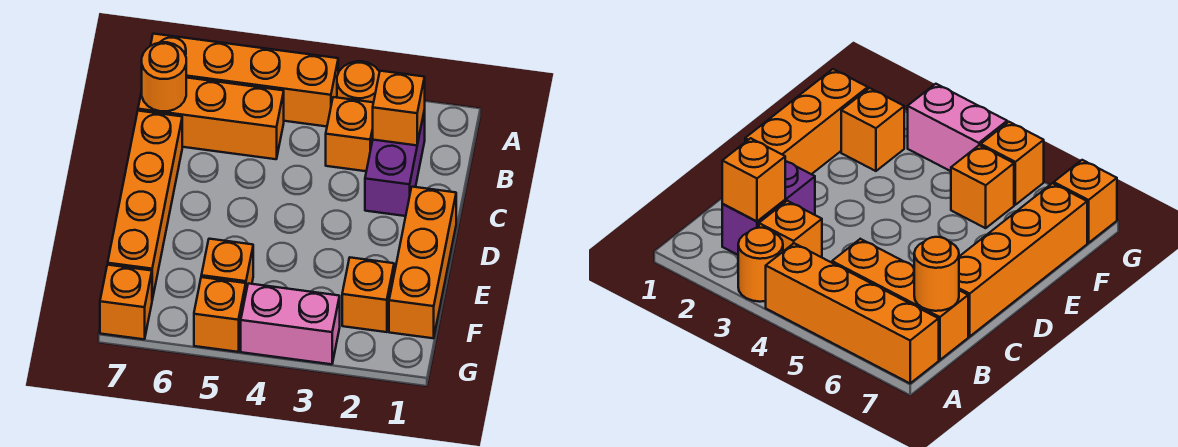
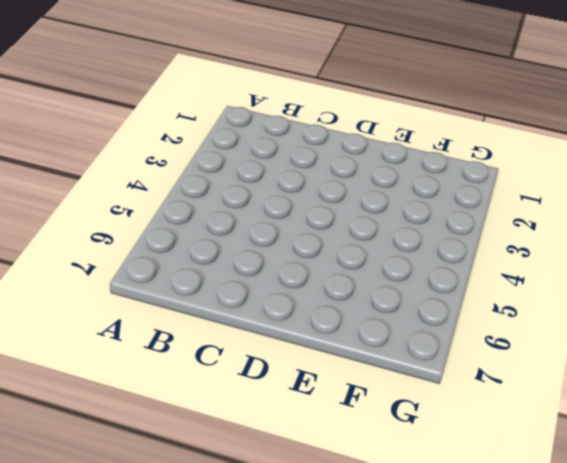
none -> orange round brick A3 level 1
none -> orange brick A4:A7 level 1
none -> purple brick B2:C2 level 1

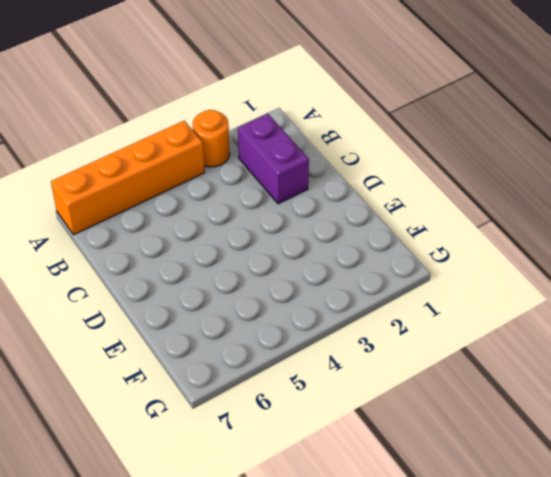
none -> orange brick B3 level 1
none -> orange brick B5:B7 level 1
none -> orange brick C7:F7 level 1

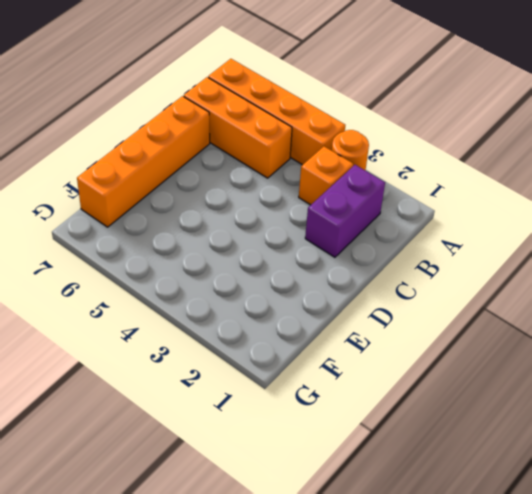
none -> orange brick D1:F1 level 1
none -> orange brick F2 level 1
none -> orange brick F5 level 1

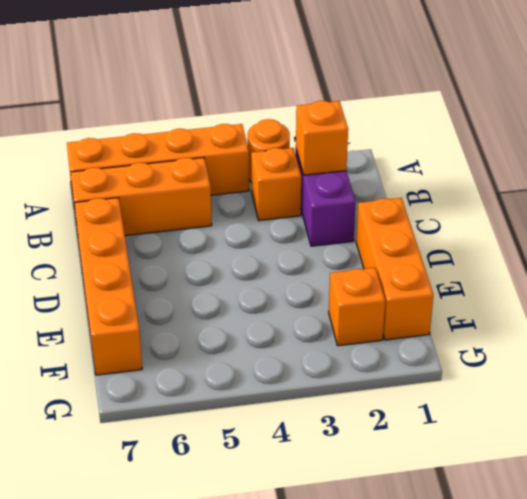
none -> orange brick F5 level 1
none -> pink brick G3:G4 level 1
none -> orange brick G5 level 1

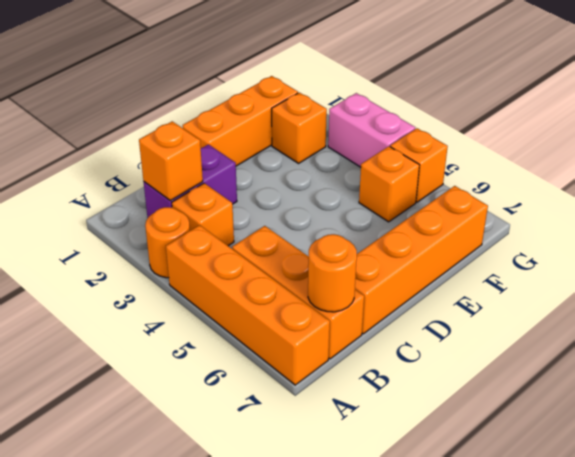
none -> orange brick G7 level 1

